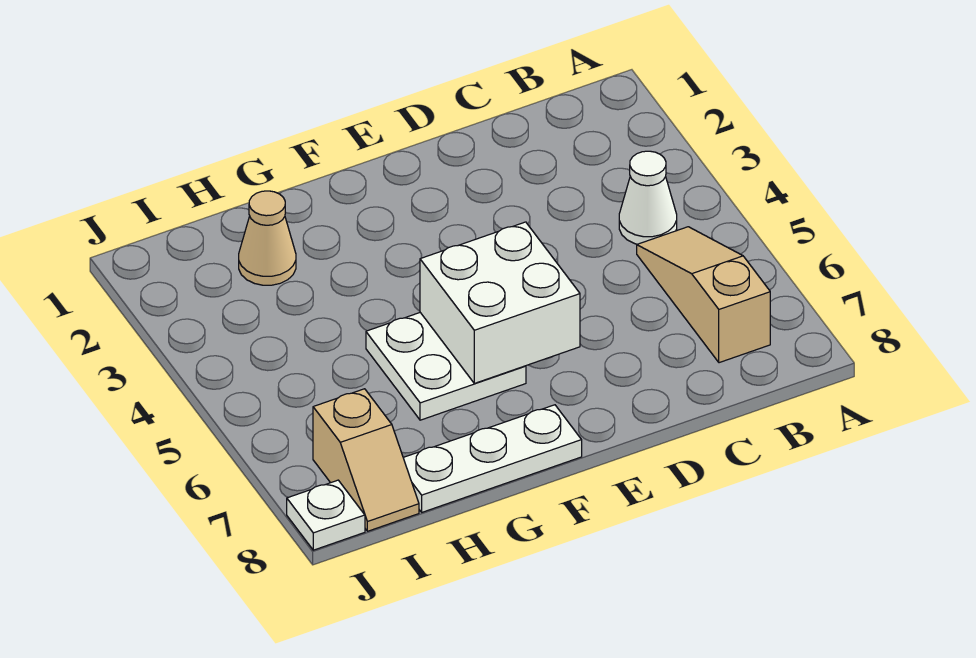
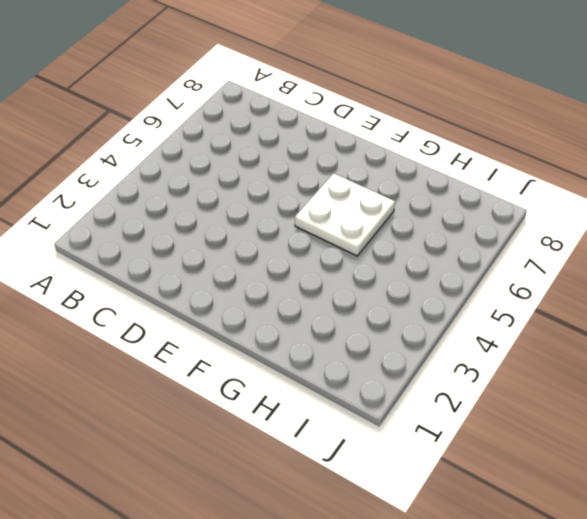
none -> white cone B4 level 1
none -> tan slope B5:B7 level 1 top 7

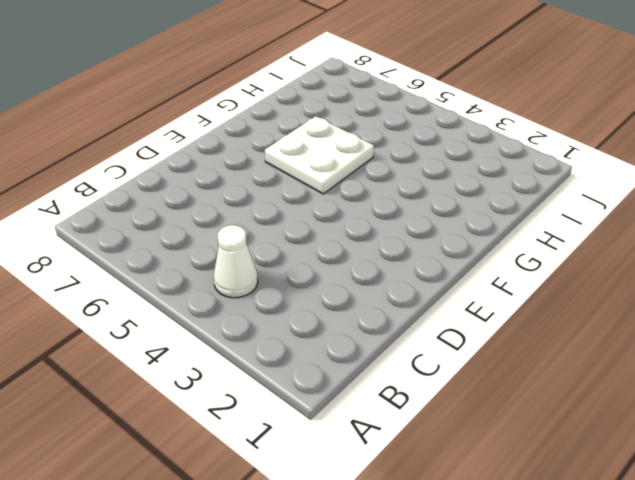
none -> tan slope B5:B7 level 1 top 7
none -> white plate F8:H8 level 1

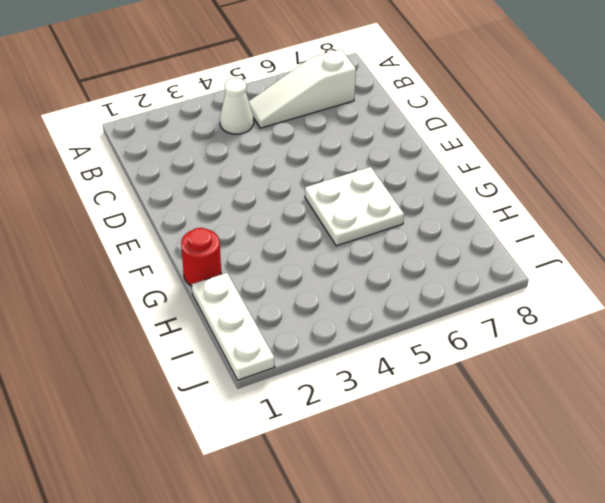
white slope B5:B7 level 1 top 7 -> tan slope B5:B7 level 1 top 7
red round brick G1 level 1 -> none
white plate H1:J1 level 1 -> white plate F8:H8 level 1
none -> tan cone H2 level 1
none -> tan slope I7:I8 level 1 top 7

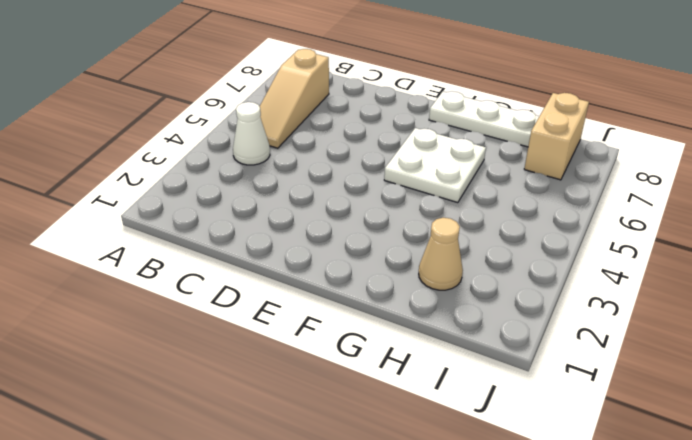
tan brick I7:I8 level 1 -> tan slope I7:I8 level 1 top 7
none -> white plate J8 level 1
none -> white brick E5:F6 level 2

